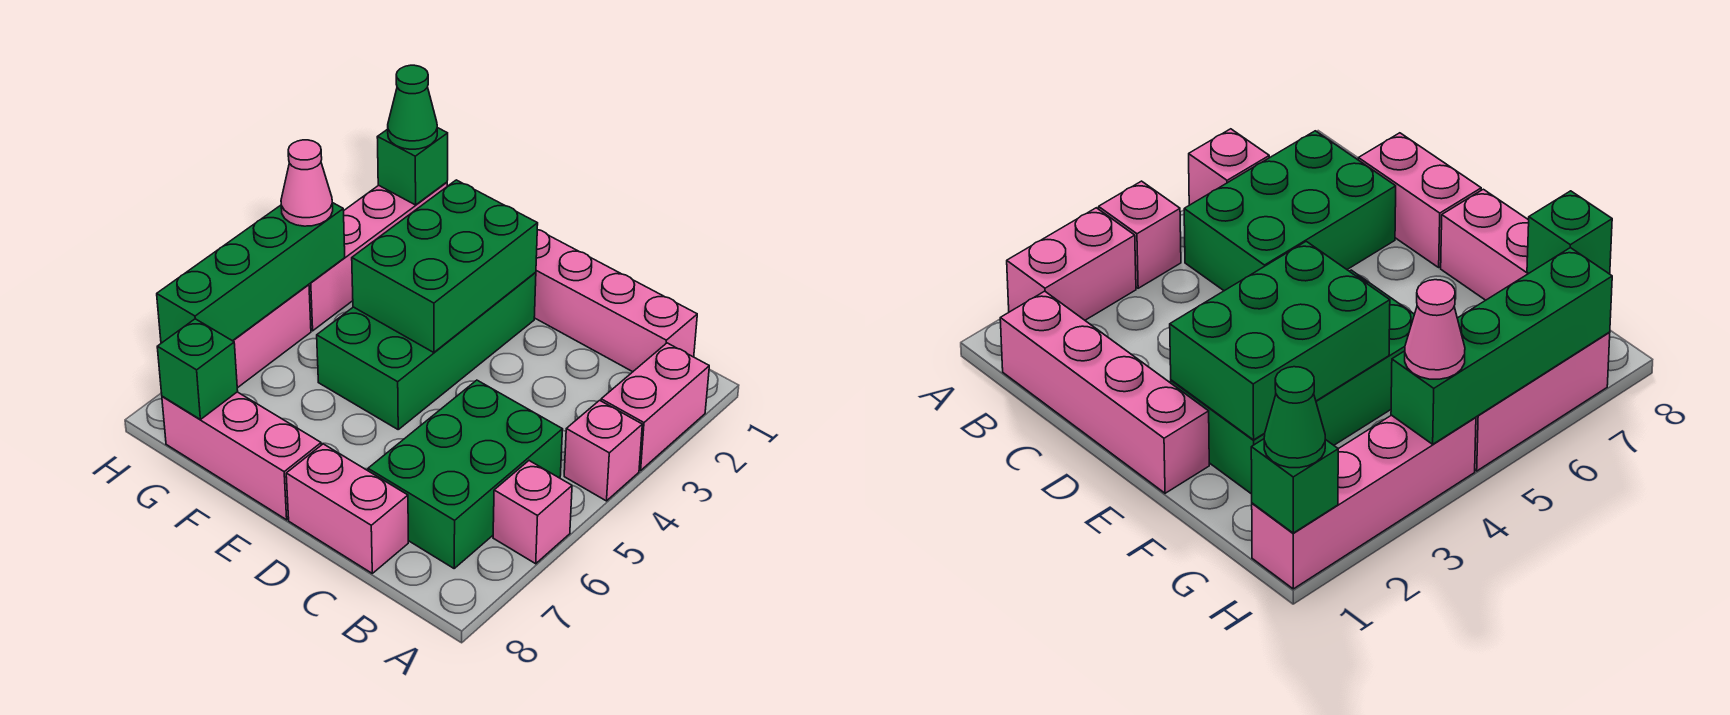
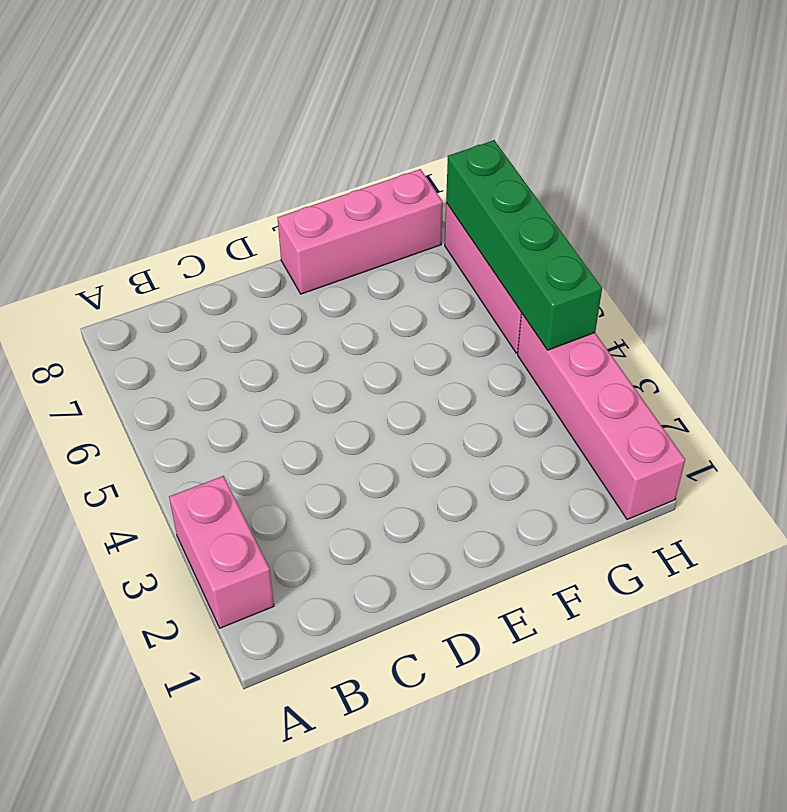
none -> pink brick A4 level 1
none -> pink brick A6 level 1
none -> pink brick B1:E1 level 1

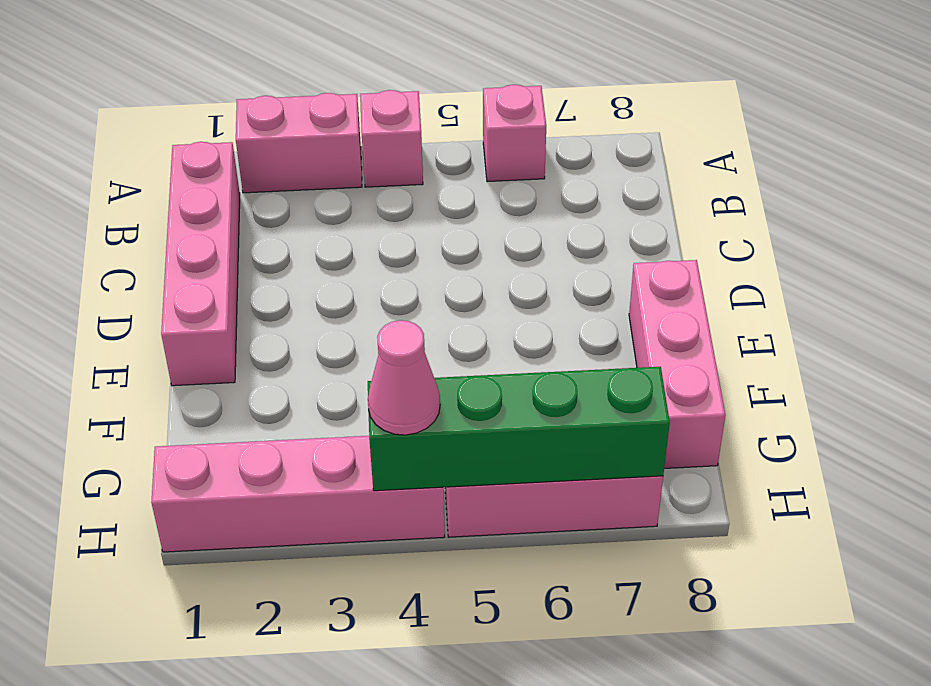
none -> green brick B5:C7 level 1
none -> pink brick C8:D8 level 1
none -> green brick E2:F5 level 1

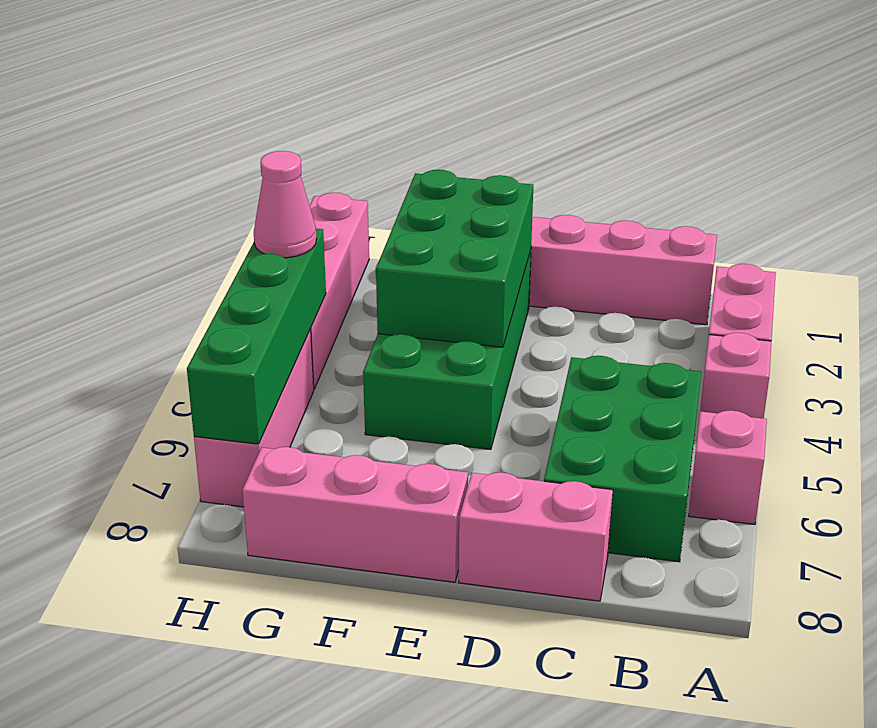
none -> green brick G8 level 2
none -> green brick H1 level 2
none -> green cone H1 level 3

